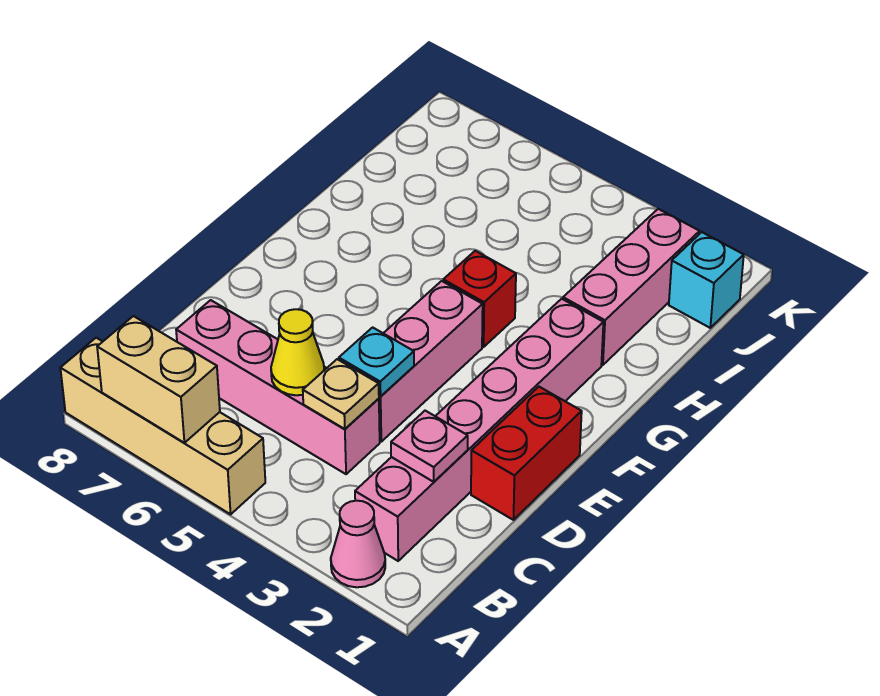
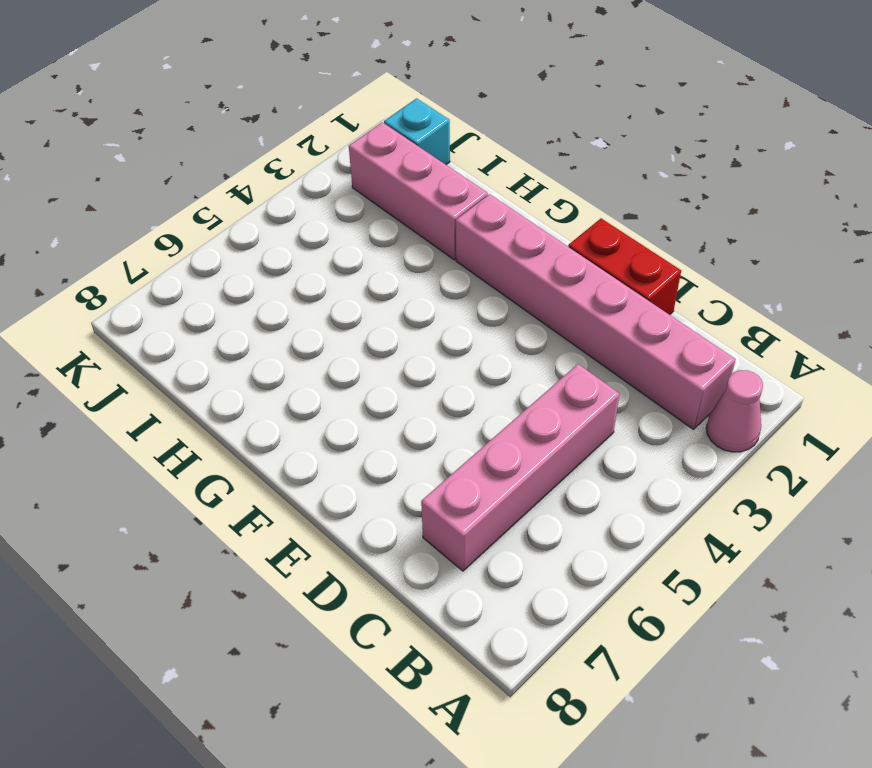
none -> tan brick A5:A8 level 1
none -> pink brick D4:F4 level 1
none -> red brick G4 level 1

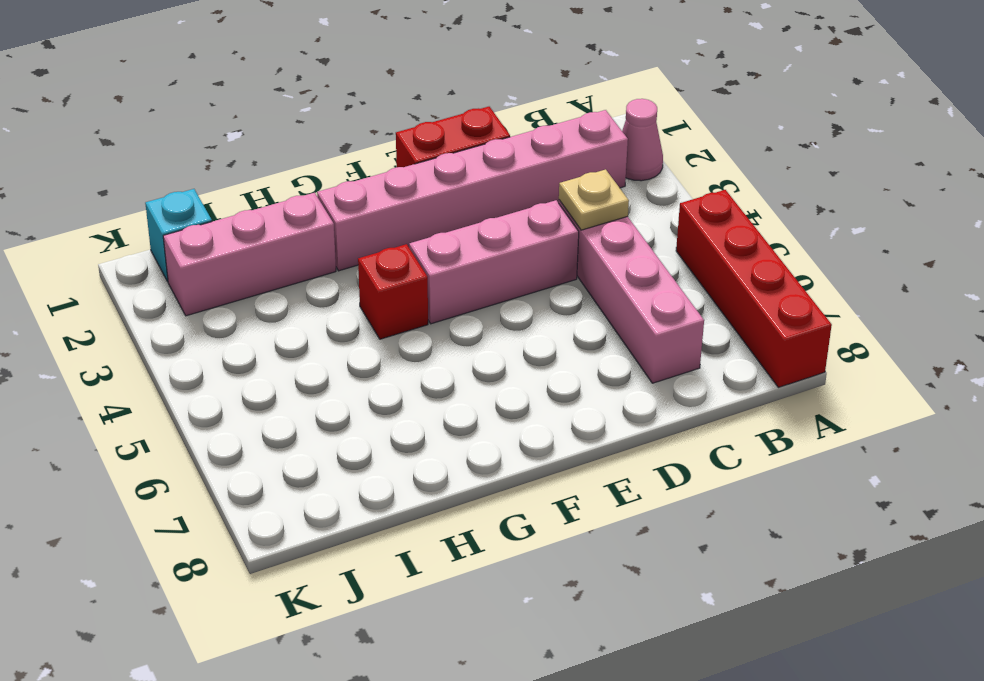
red brick A5:A8 level 1 -> tan brick A5:A8 level 1
none -> tan brick A6:A7 level 2
none -> pink plate C2 level 2
none -> yellow cone C5 level 2

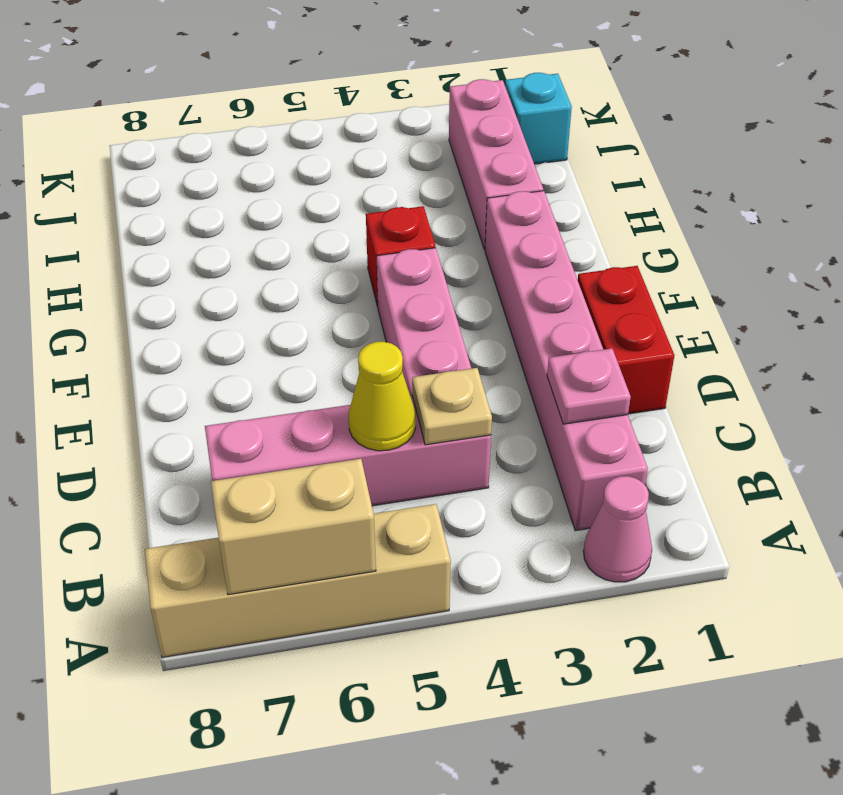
none -> cyan plate D4 level 2

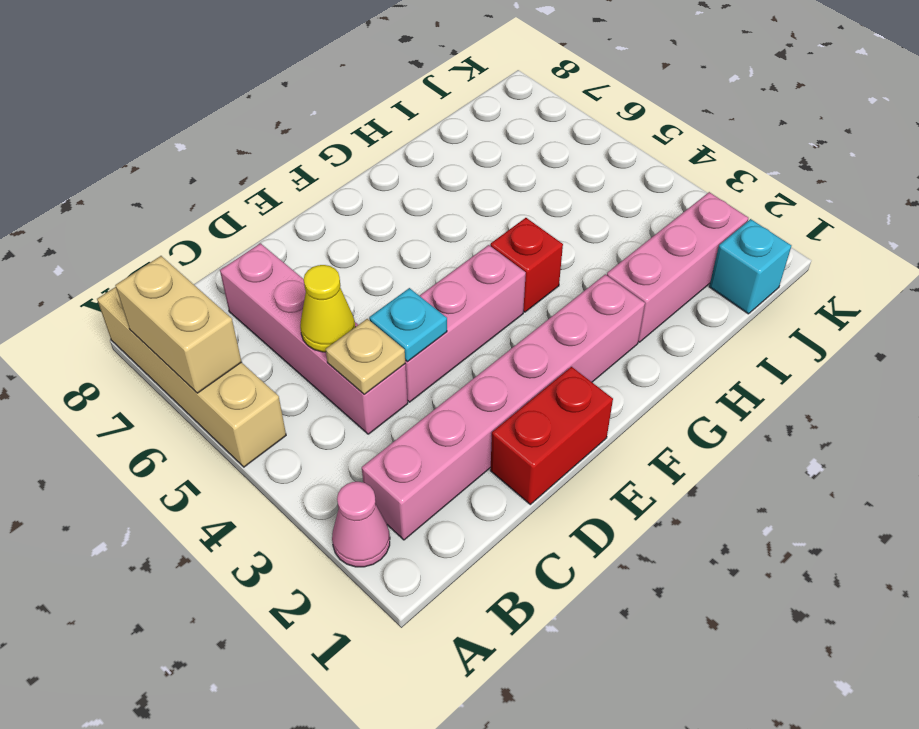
none -> pink plate C2 level 2

